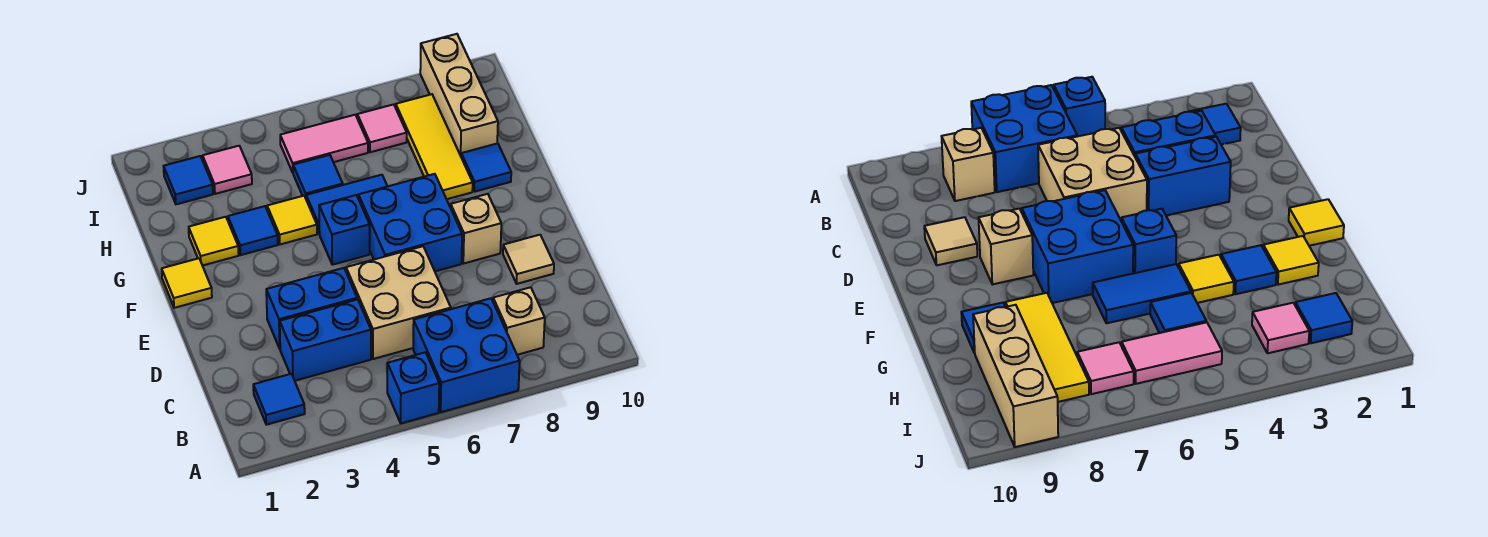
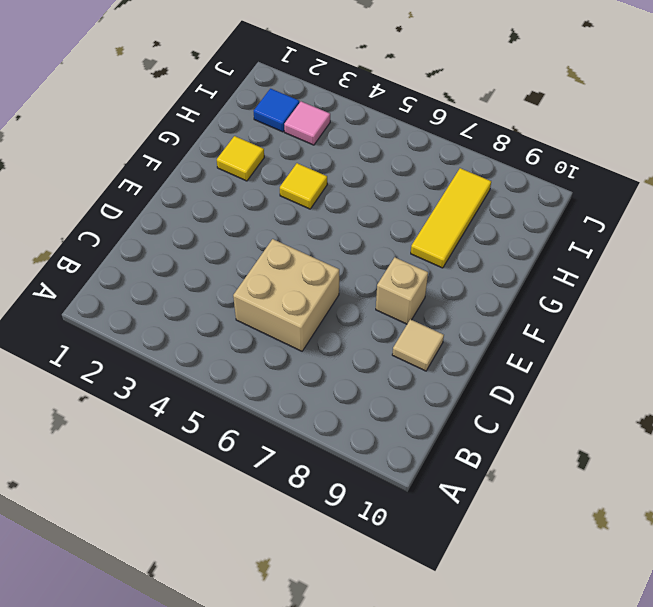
none -> blue brick A5 level 1
none -> blue brick A6:B7 level 1
none -> blue tile B2 level 1

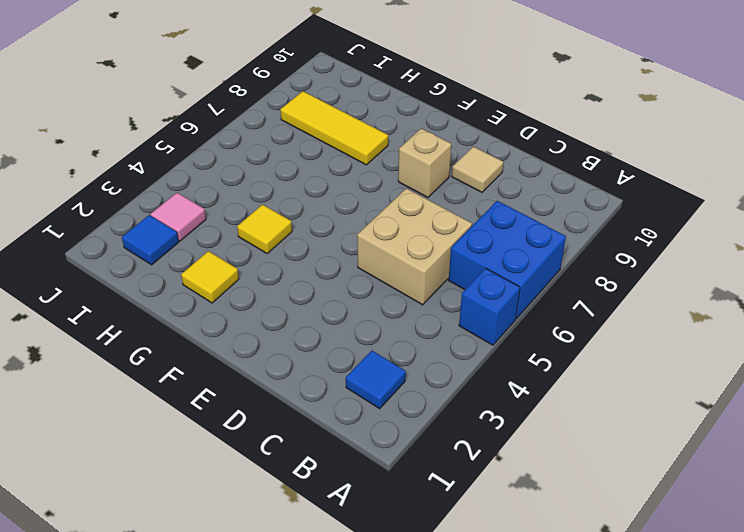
none -> tan brick B8 level 1
none -> blue brick C3:C4 level 1
none -> blue brick D3:D4 level 1

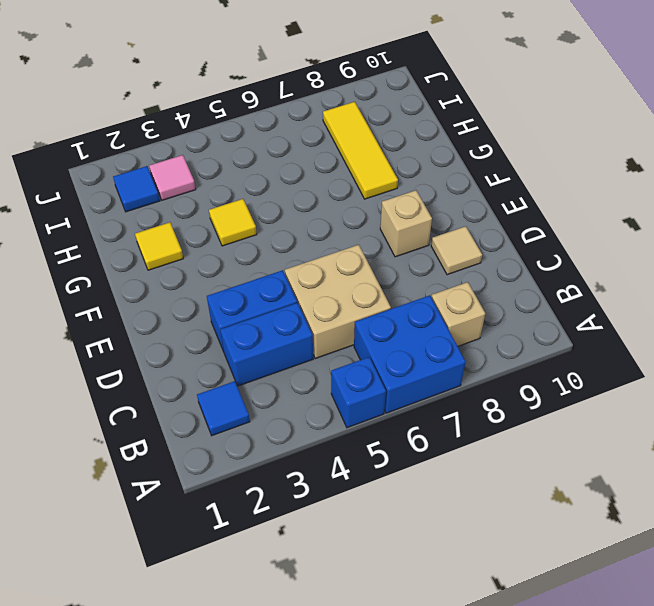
none -> blue brick E6:F7 level 1
none -> yellow tile F1 level 1
none -> blue brick F5 level 1

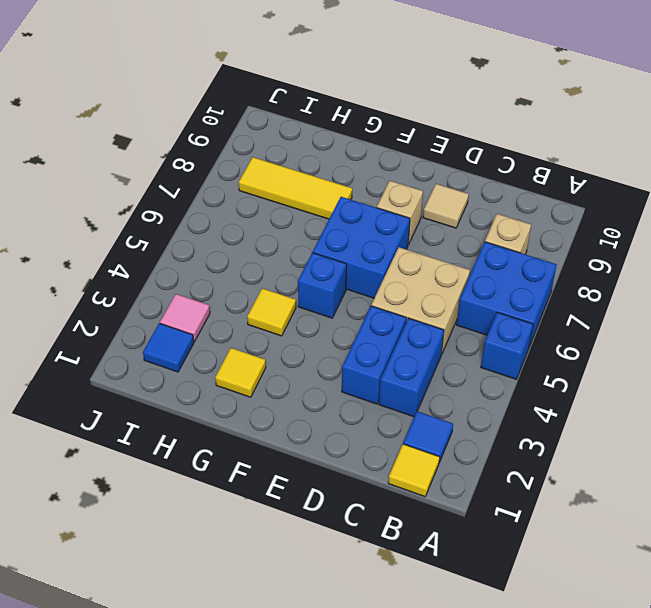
yellow tile B1 level 1 -> yellow tile F1 level 1
none -> blue tile G3 level 1
none -> blue tile G5:G6 level 1
none -> blue tile G9 level 1

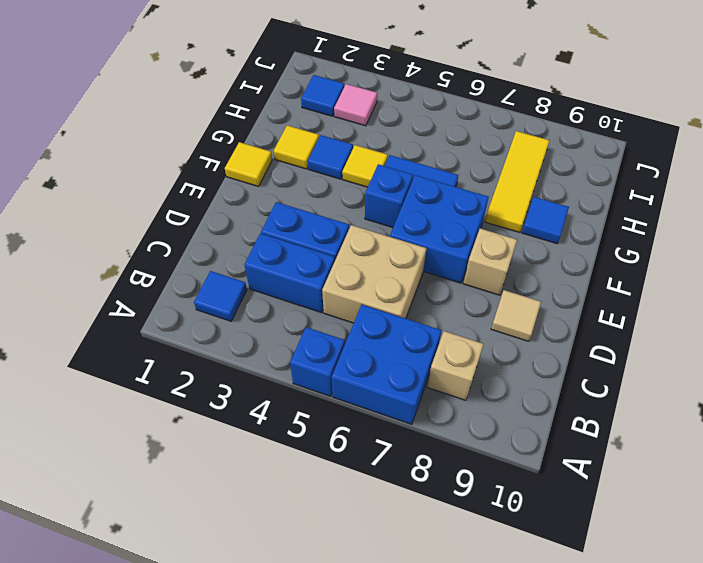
none -> blue tile H5 level 1
none -> tan brick H9:J9 level 1
none -> pink tile I5:I6 level 1

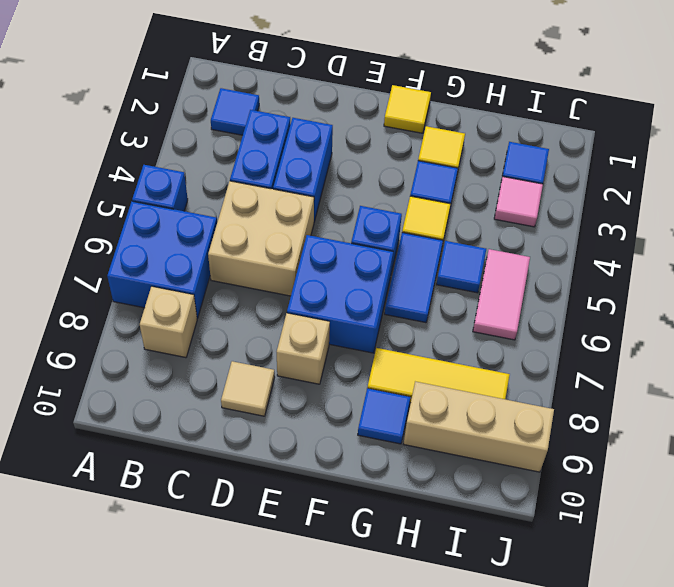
none -> pink tile I7 level 1

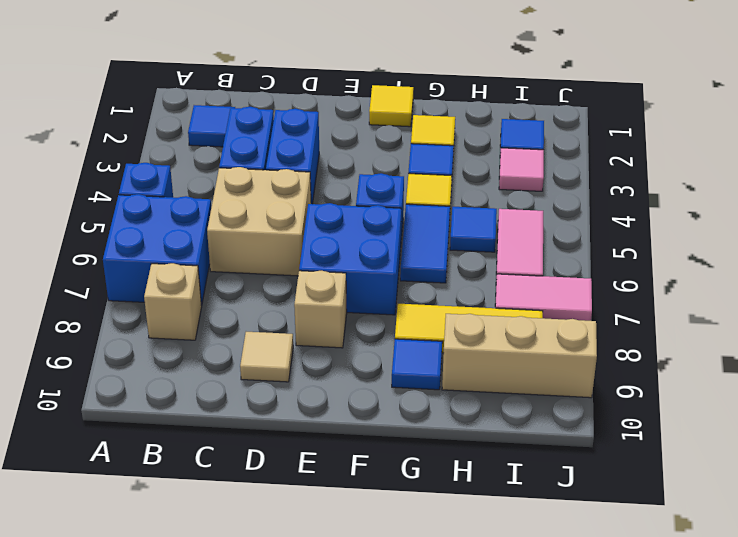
pink tile I7:J7 level 1 -> pink tile I7 level 1

